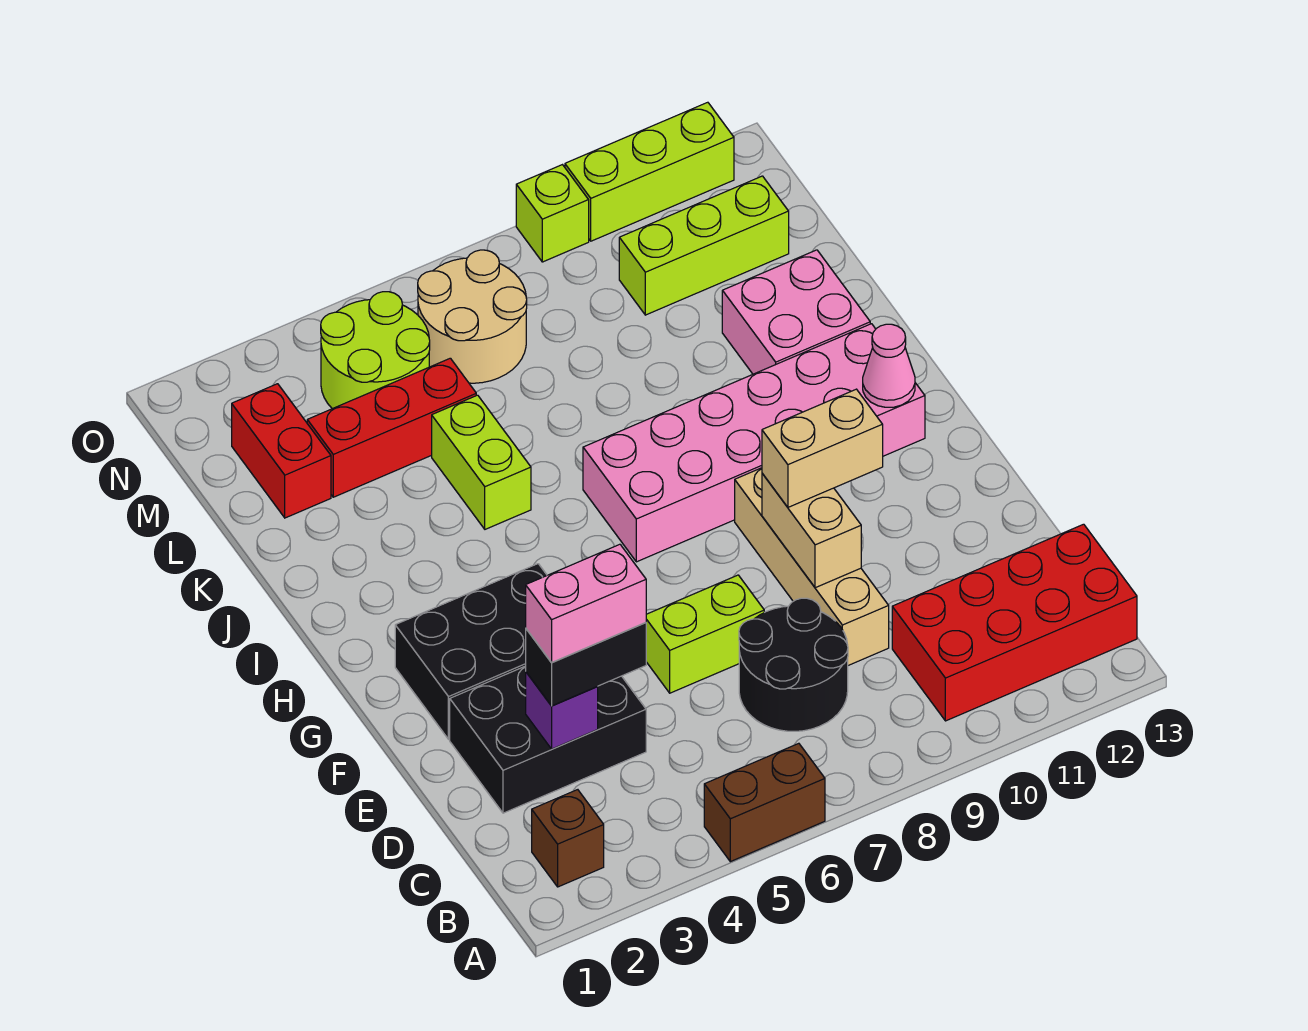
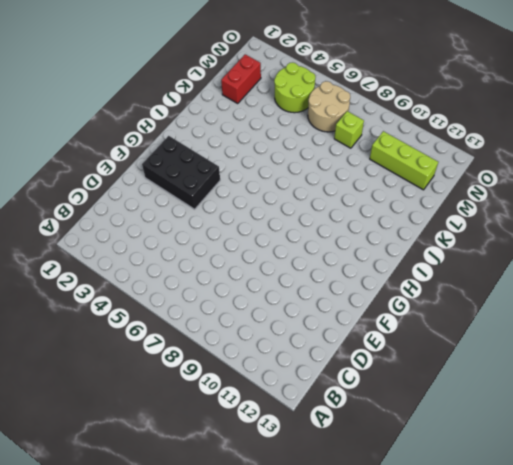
lime brick M8 level 1 -> lime brick O9 level 1
none -> brown brick A5:A6 level 1
none -> brown brick B2 level 1
none -> red brick B10:C13 level 1

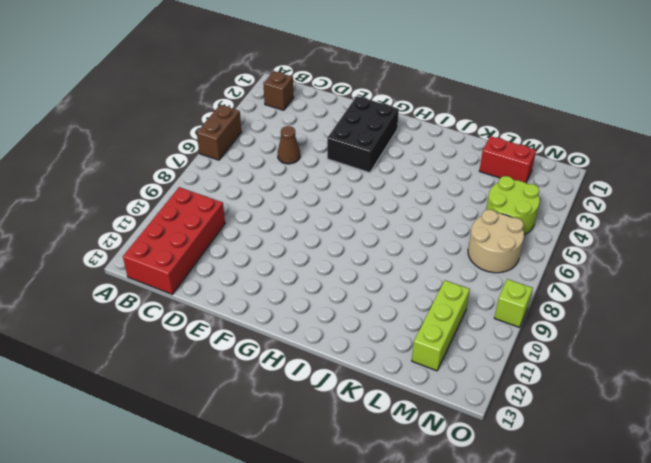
brown cone D5 level 1 -> none
none -> black round brick C7:D8 level 1
none -> black brick D2:E4 level 1
none -> tan brick D9:G9 level 1

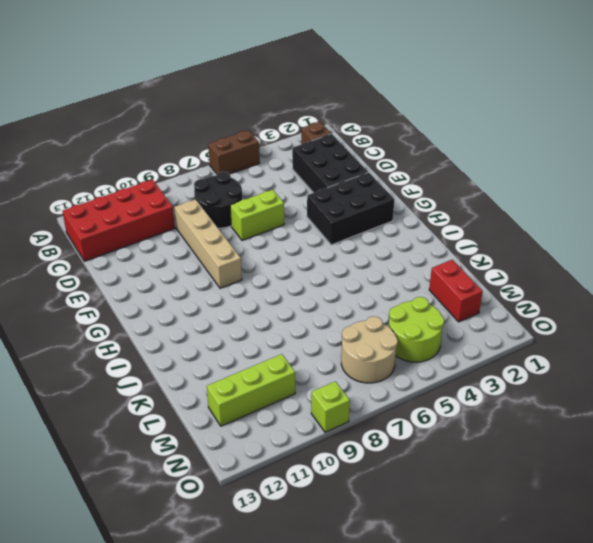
black brick C2:E3 level 1 -> black brick D2:E4 level 1
none -> pink brick H7:I12 level 1
none -> lime brick J5:K5 level 1
none -> pink brick J11:K12 level 1

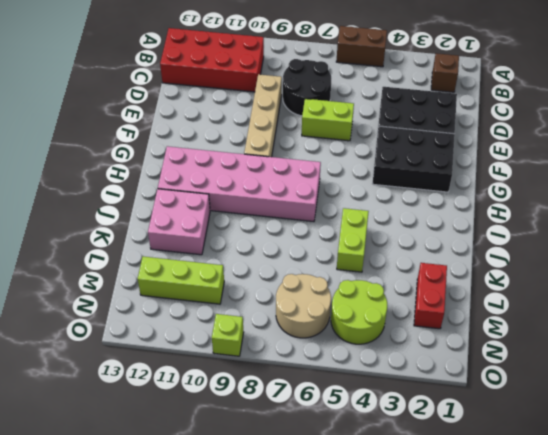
none -> red brick L3:L5 level 1
none -> lime brick O10:O12 level 1
none -> purple brick D3 level 2

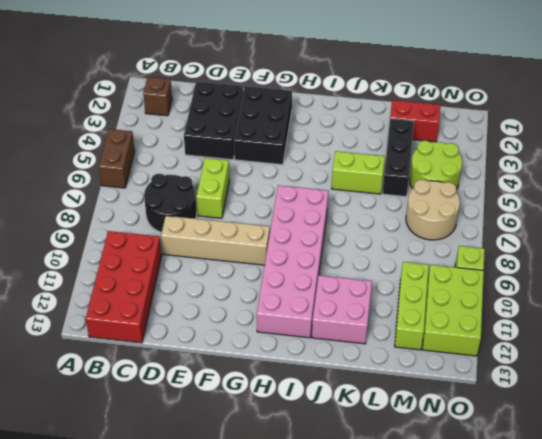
black brick L3:L5 level 1 -> red brick L3:L5 level 1
lime brick N10:O12 level 1 -> lime brick O10:O12 level 1
none -> purple brick D3 level 2
none -> tan brick E9:F9 level 2
none -> pink cone H12 level 2

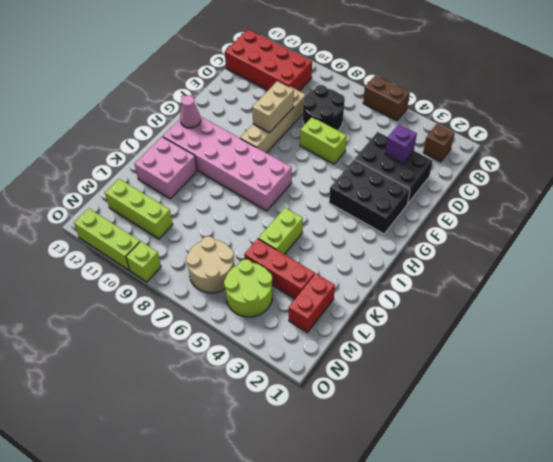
none -> black brick D3:D4 level 3
none -> tan brick F9:F10 level 3
none -> pink brick D3:D4 level 4

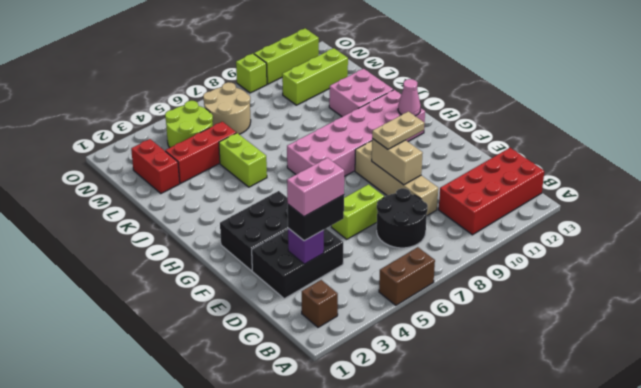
tan plate F9:F10 level 3 -> tan brick F9:F10 level 3

